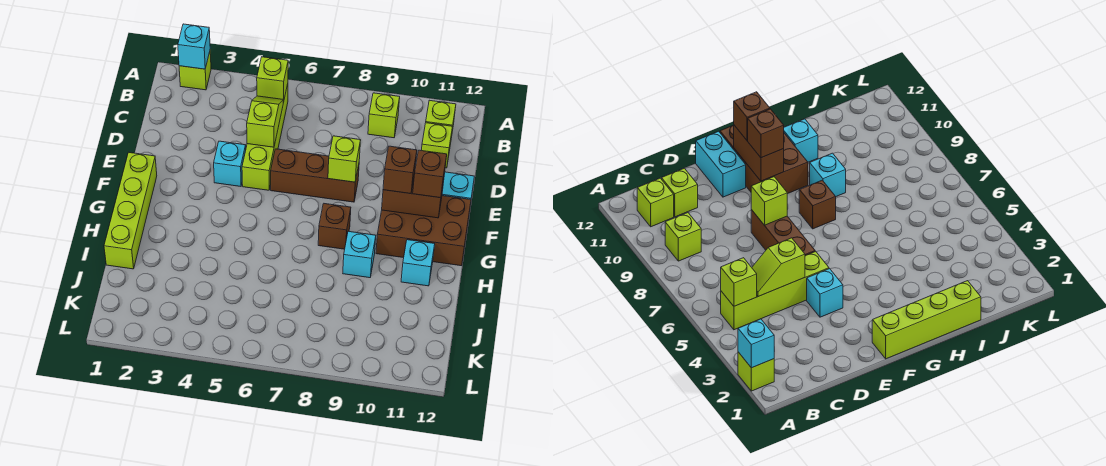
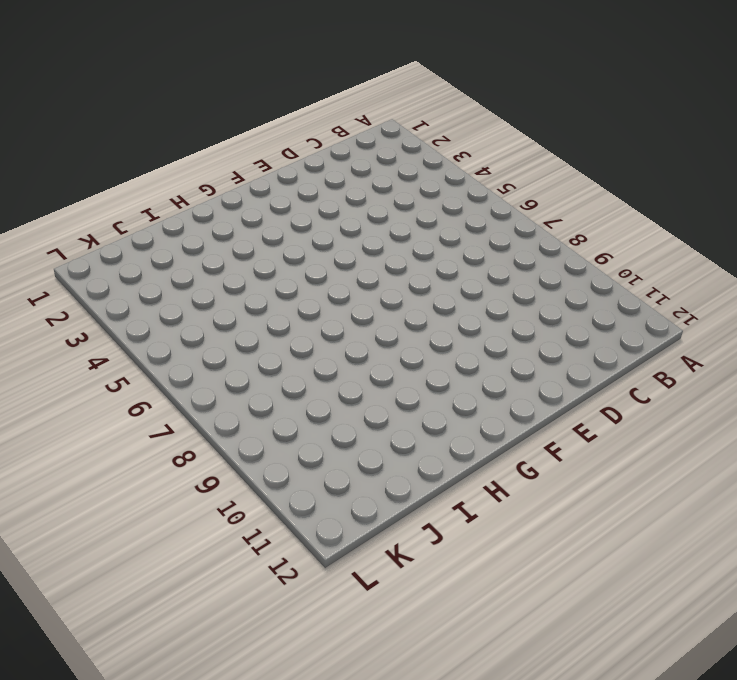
none -> lime brick A2 level 1
none -> lime brick B5:E5 level 1
none -> lime brick B9 level 1

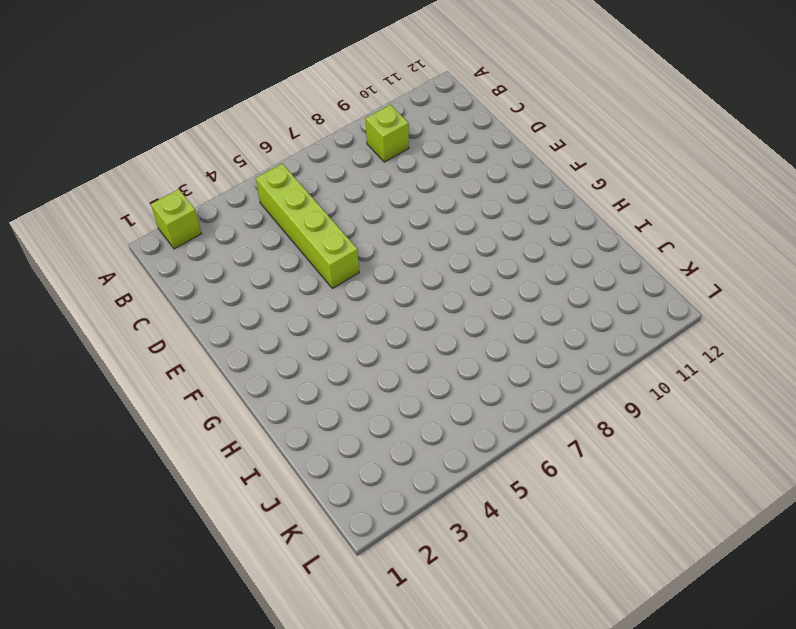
none -> lime brick B11 level 1
none -> lime brick C11 level 1
none -> cyan brick E4 level 1

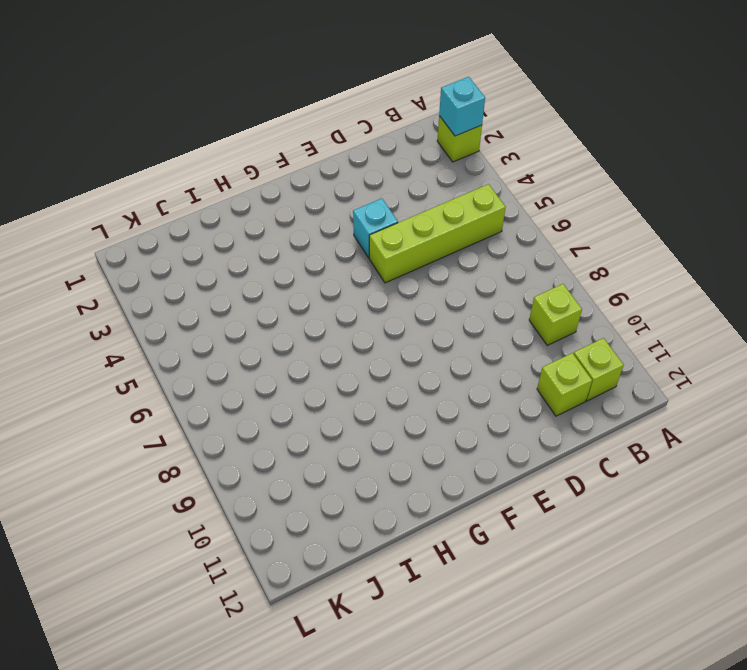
none -> brown brick E6:E8 level 1
none -> cyan brick E11:E12 level 1
none -> lime brick F1:I1 level 1

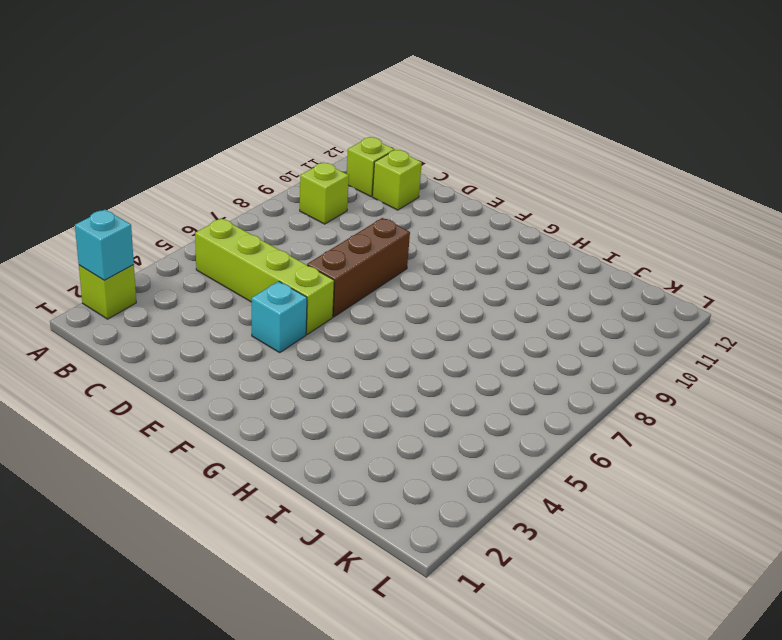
none -> cyan brick E11:E12 level 1
none -> lime brick F1:I1 level 1
none -> brown brick F10:G12 level 1

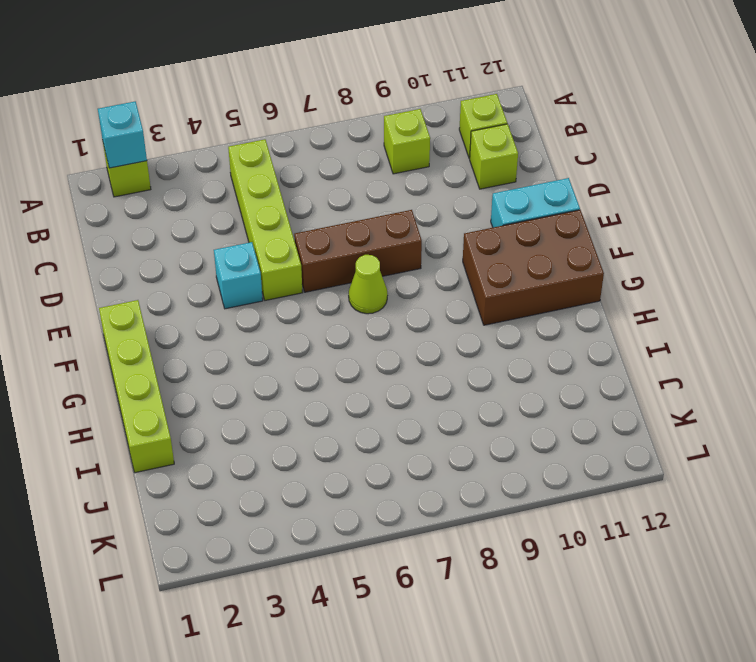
lime cone F7 level 1 -> none
none -> brown brick G8 level 1
none -> cyan brick H9 level 1
none -> cyan brick H11 level 1

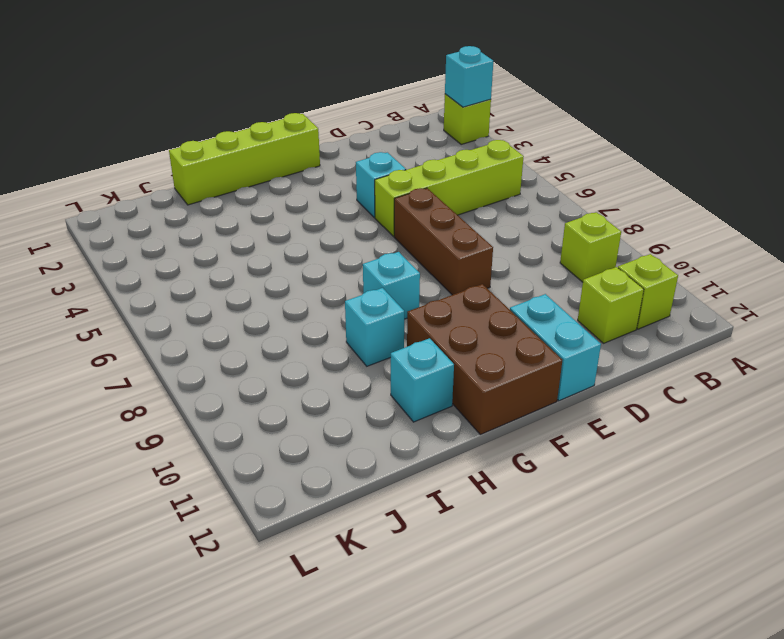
cyan brick G8 level 1 -> brown brick G8 level 1
none -> lime brick B5 level 2
none -> lime slope C5:D5 level 2 top D
none -> lime brick E8 level 2

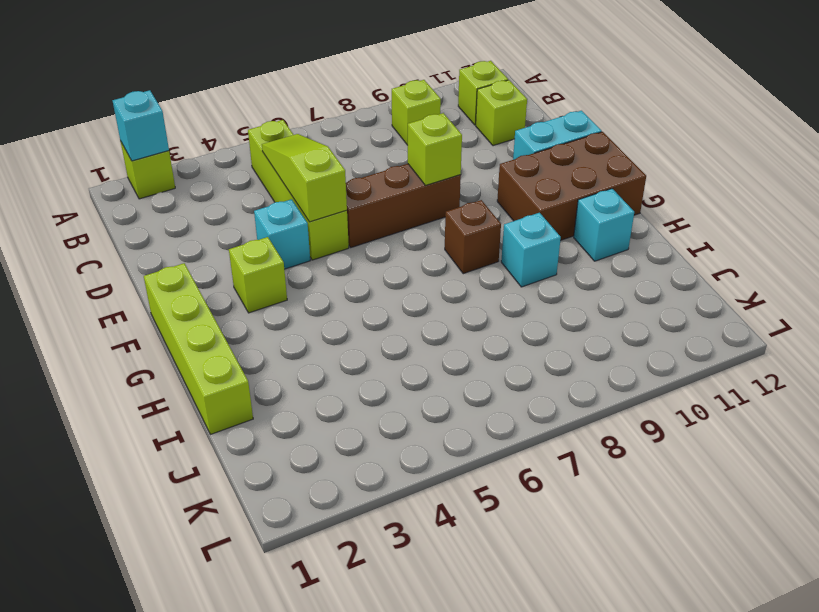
lime slope C5:E5 level 2 top E -> lime slope C5:D5 level 2 top D
lime brick F3 level 1 -> lime brick B5 level 2
none -> brown brick F10:F11 level 2
none -> brown brick F10 level 3
none -> brown brick F11 level 3

